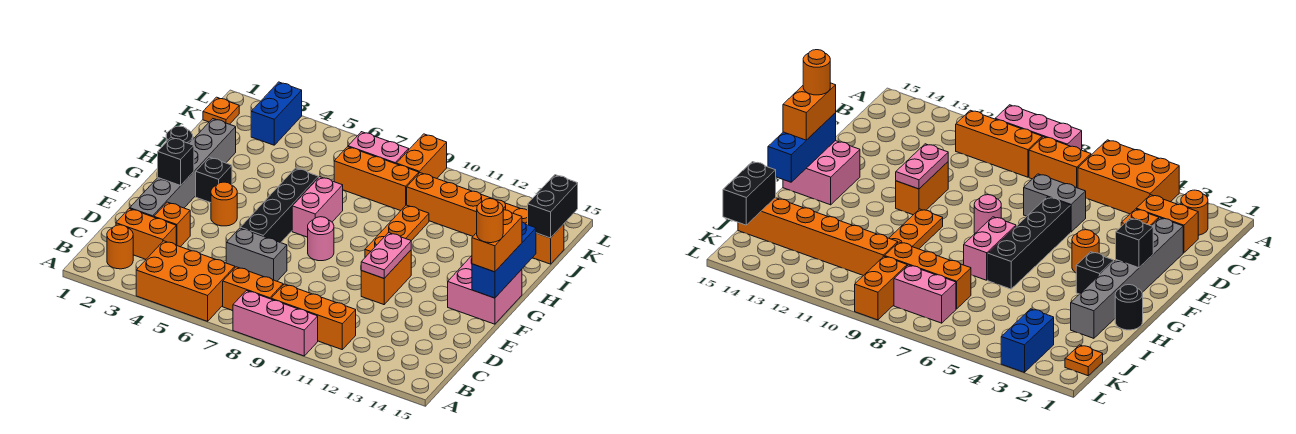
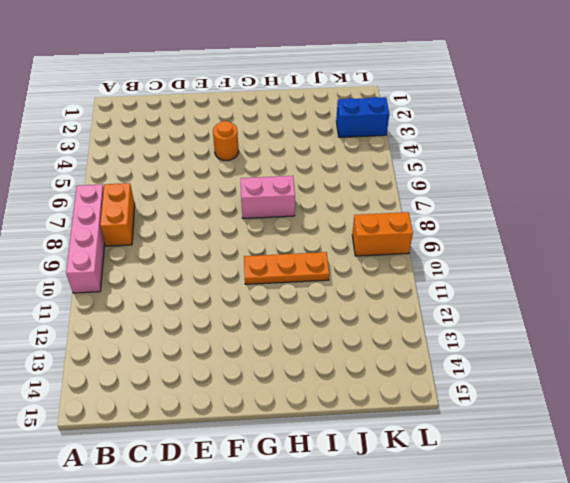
pink brick A7:A10 level 1 -> pink brick A8:A10 level 1
none -> orange brick A4:B6 level 1
none -> orange round brick B2 level 1
none -> orange brick B9:B11 level 1
none -> orange brick C2:C3 level 1

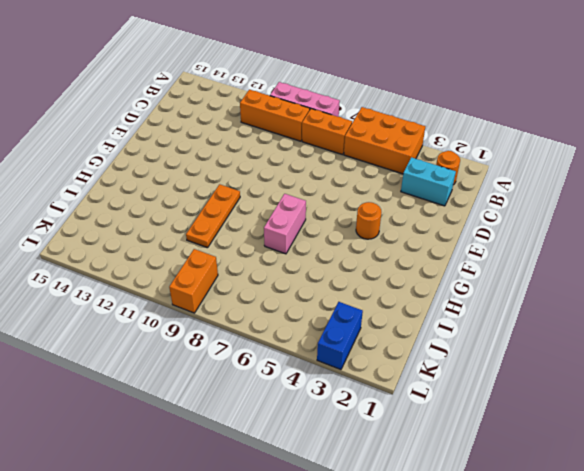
cyan brick C2:C3 level 1 -> orange brick C2:C3 level 1
none -> grey brick D2:I2 level 1
none -> orange brick D3 level 1
none -> grey brick D6:D7 level 1
none -> black brick E6:H6 level 1

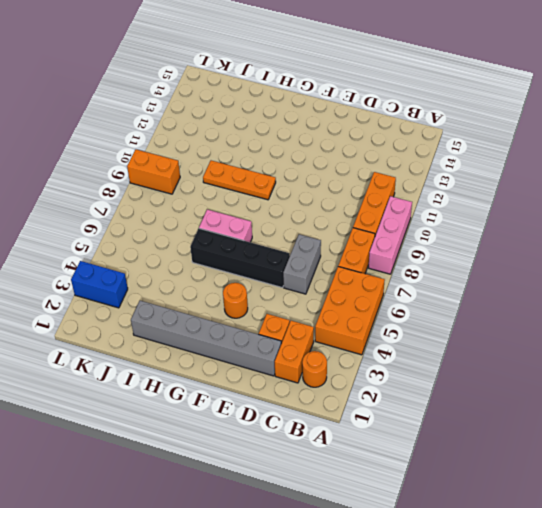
none -> orange brick E11:F11 level 1
none -> pink round brick F8 level 1
none -> pink brick F14:G15 level 1
none -> black brick G3 level 1

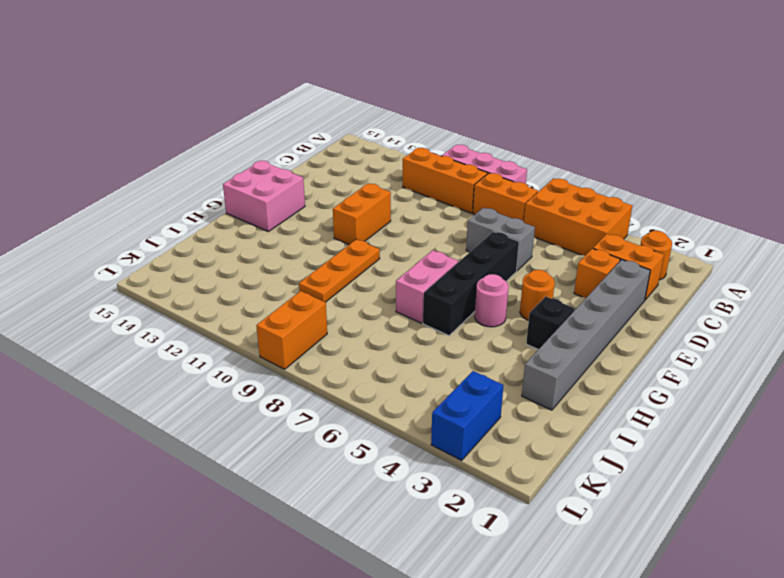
pink round brick G5 level 1 -> pink round brick F8 level 1
none -> black round brick H1 level 1
none -> orange brick J7:J9 level 1
none -> orange brick J10:J15 level 1
none -> orange plate K1 level 1

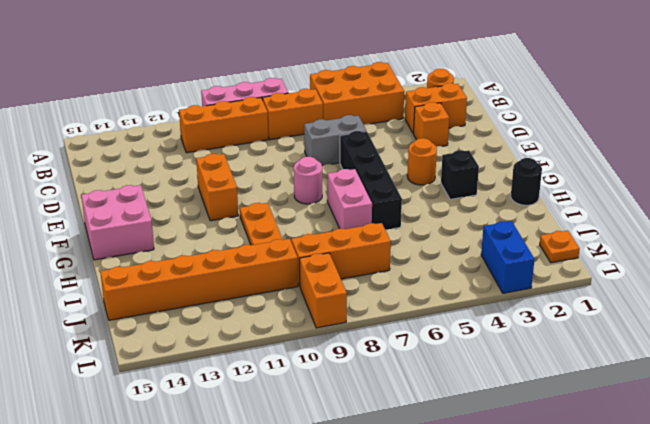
none -> grey brick D2:I2 level 1
none -> pink brick K7:K8 level 1
none -> pink plate E11:F11 level 2
none -> black brick F2 level 2

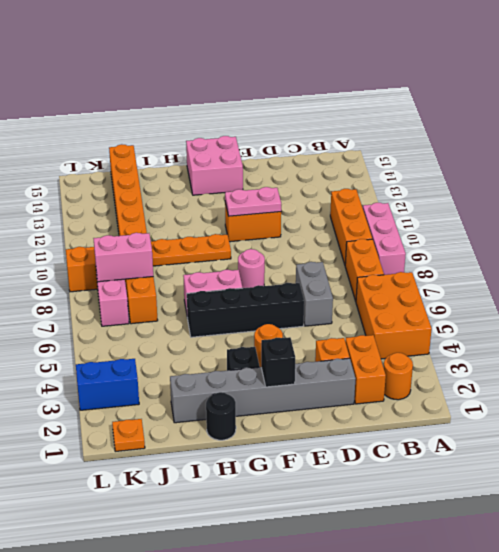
pink brick J8:K8 level 2 -> none
none -> blue brick F15:H15 level 2
none -> black brick J15:K15 level 2
none -> orange brick F15:G15 level 3
none -> orange round brick F15 level 4

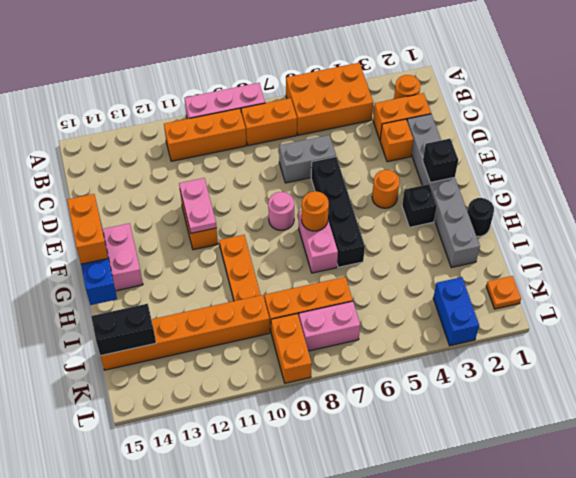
orange round brick G7 level 2 -> orange round brick F15 level 4
black brick J14:J15 level 2 -> black brick J15:K15 level 2

